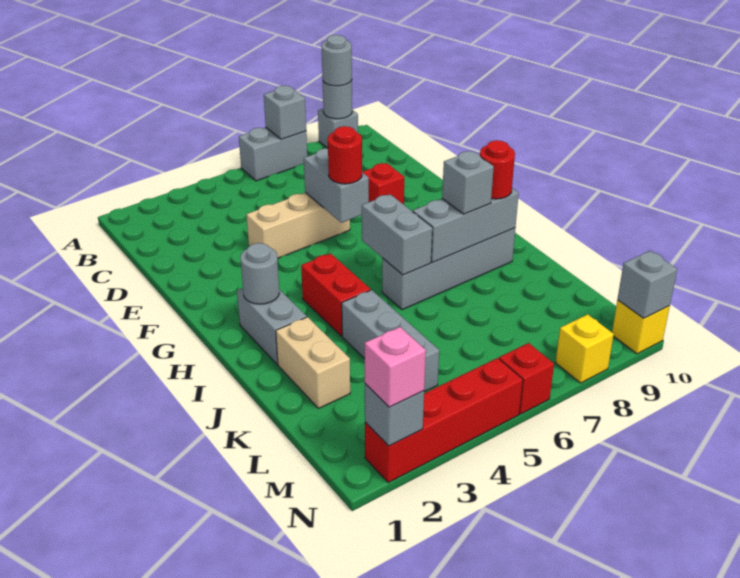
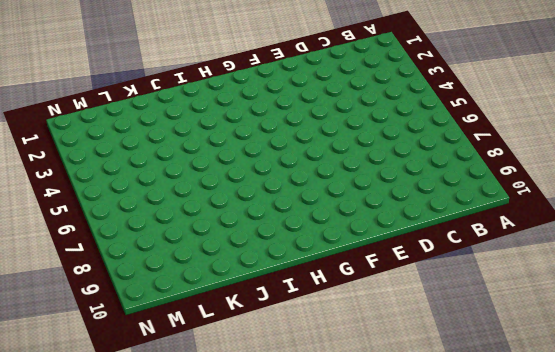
none -> grey brick A6:A7 level 1
none -> grey brick A9 level 1
none -> tan brick E4:E6 level 1

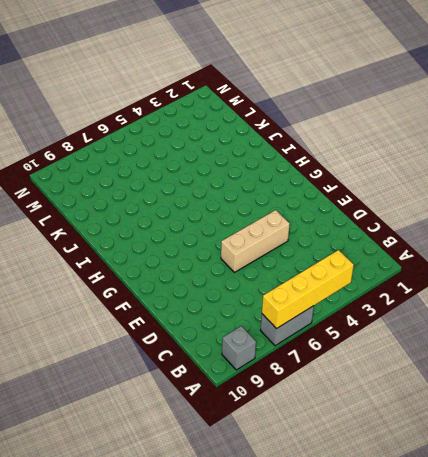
yellow brick A4:A7 level 2 -> grey brick A7 level 2
none -> red brick E8 level 1
none -> grey brick H2:I2 level 1
none -> red brick H4:I4 level 1

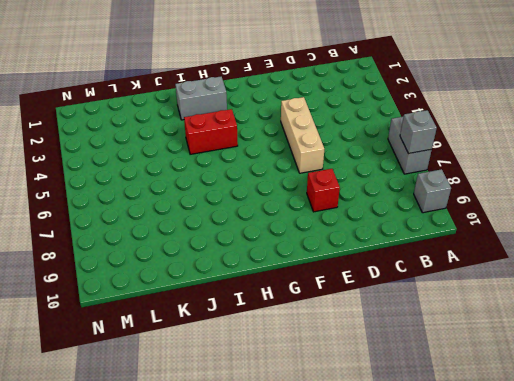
none -> grey brick I6:I9 level 1
none -> tan brick J2:K2 level 1
none -> grey brick J4:L4 level 1

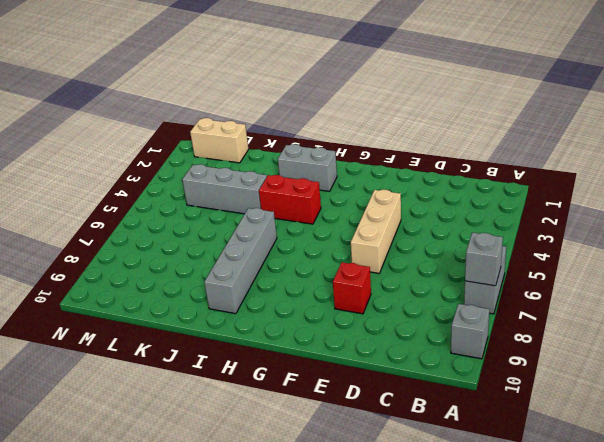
tan brick L1:M1 level 1 -> tan brick J2:K2 level 1
none -> red brick N2:N5 level 1
none -> red brick N6 level 1
none -> yellow brick N8 level 1

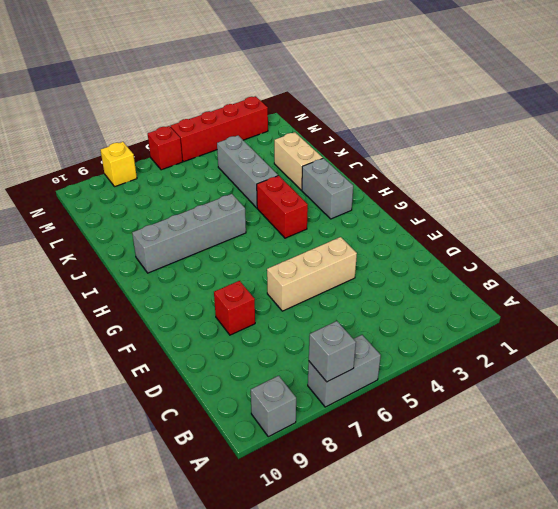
none -> yellow brick N10 level 1
none -> grey round brick A9 level 2
none -> grey brick E6:F6 level 2

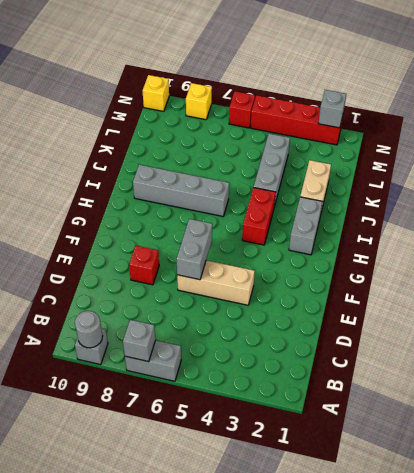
none -> grey round brick H2 level 2
none -> grey brick H6:I6 level 2
none -> grey brick I7:I9 level 2

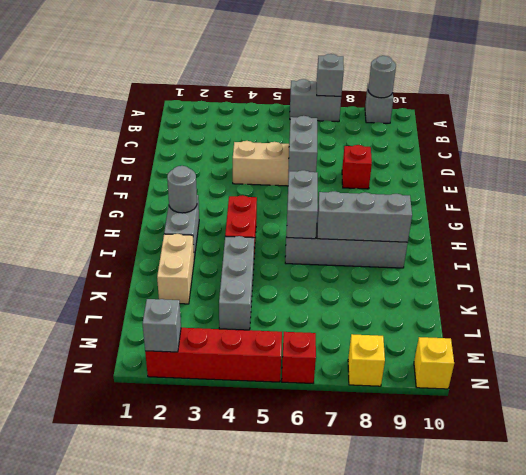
none -> grey brick N10 level 2
none -> grey round brick A9 level 3
none -> red round brick F6 level 3

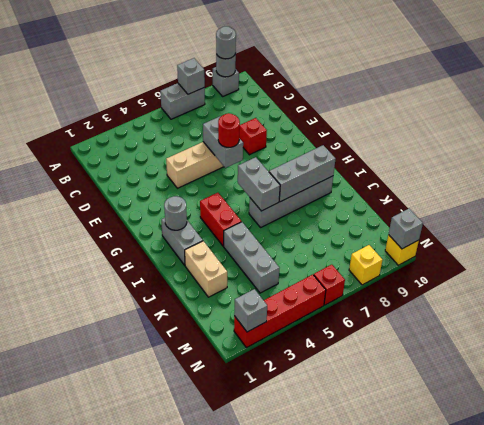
none -> grey brick I8 level 3
none -> red round brick I9 level 3
none -> pink brick N2 level 3

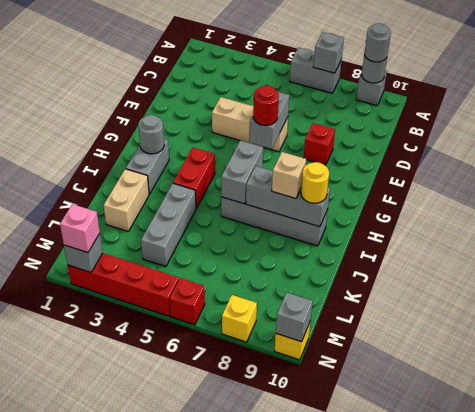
tan brick I8 level 3 -> grey brick I8 level 3
yellow round brick I9 level 3 -> red round brick I9 level 3

